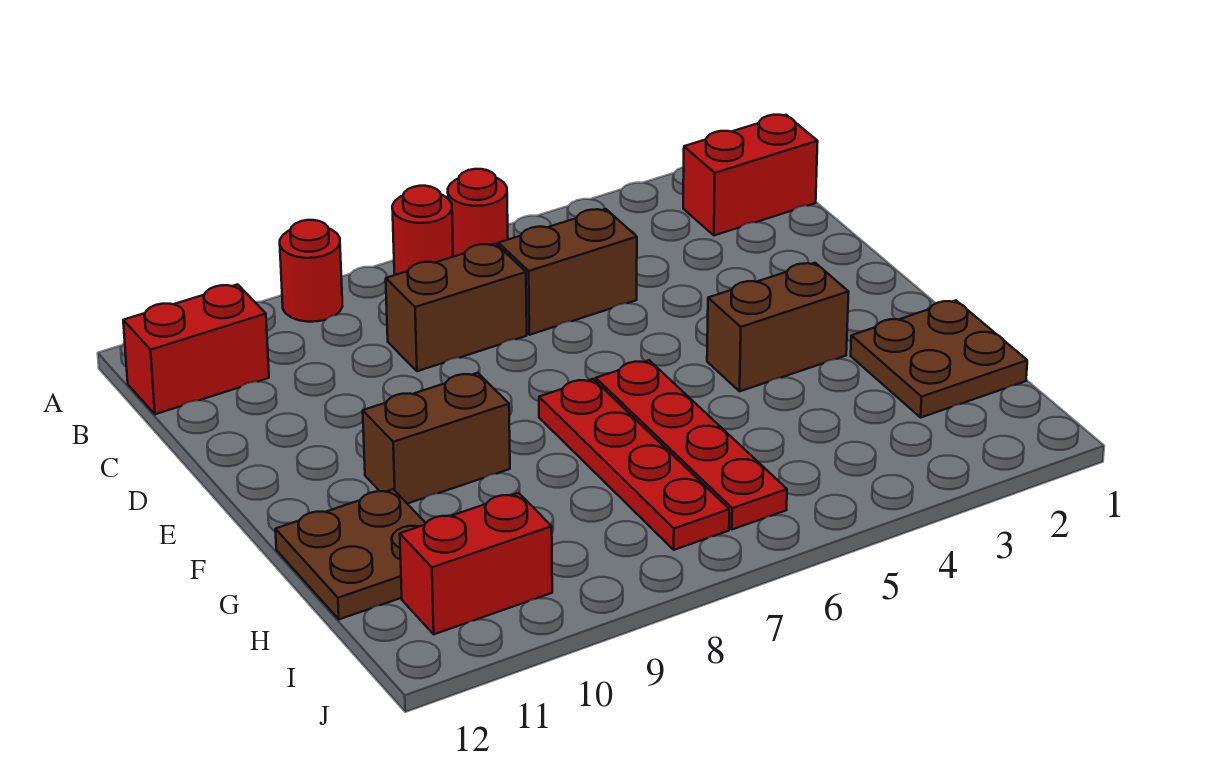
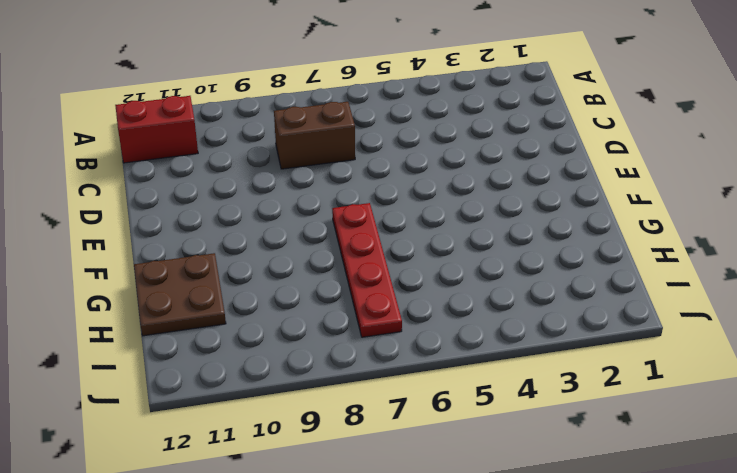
none -> red round brick A6 level 1
none -> red round brick A7 level 1
none -> red round brick A9 level 1

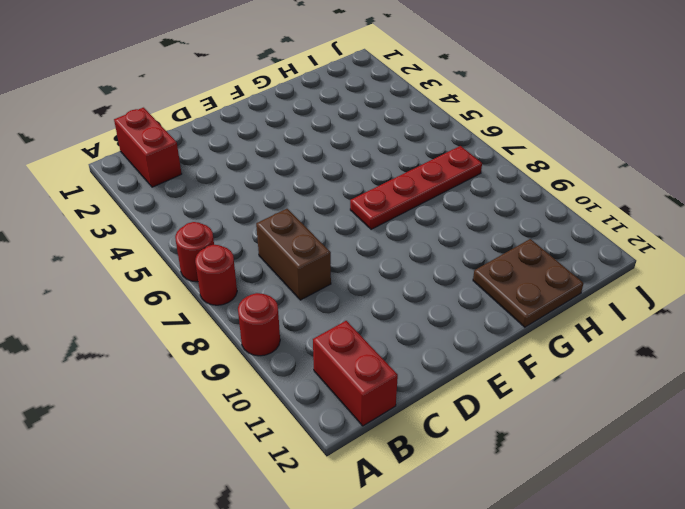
none -> brown brick C5:C6 level 1
none -> brown brick F3:F4 level 1
none -> red plate F6:I6 level 1

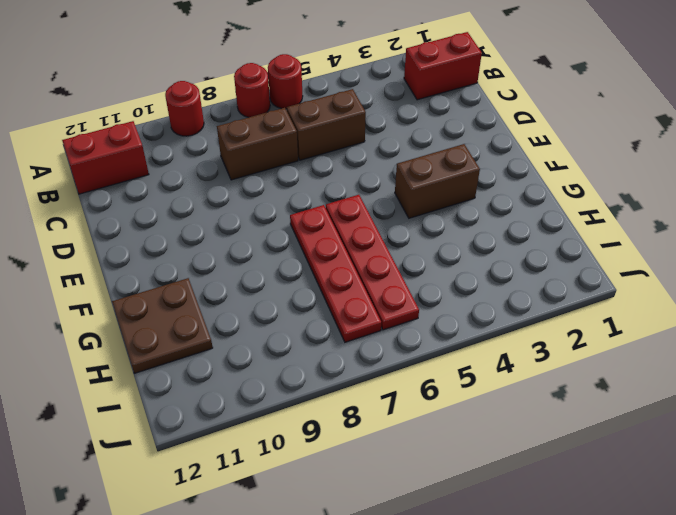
none -> brown brick F9:F10 level 1
none -> brown plate G1:H2 level 1
none -> red brick I10:I11 level 1

